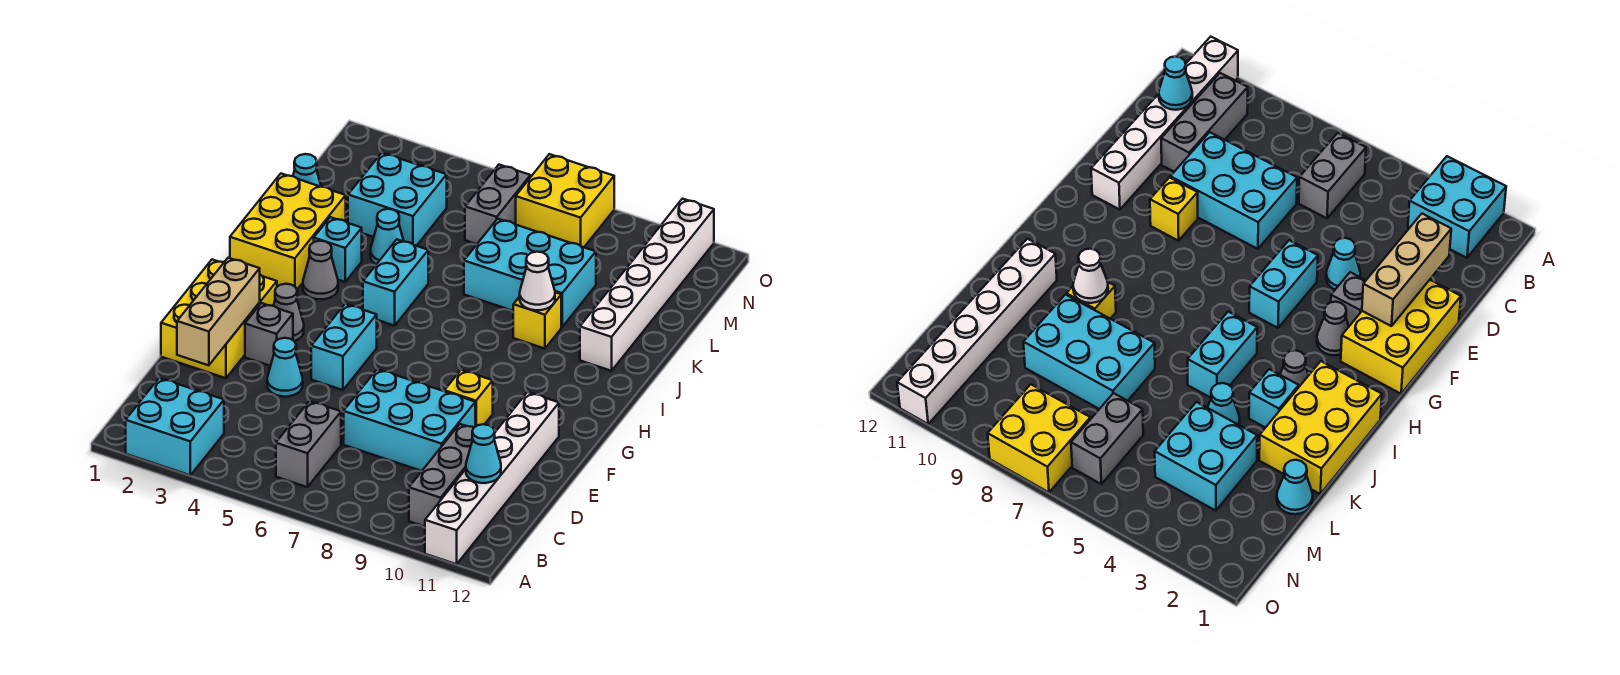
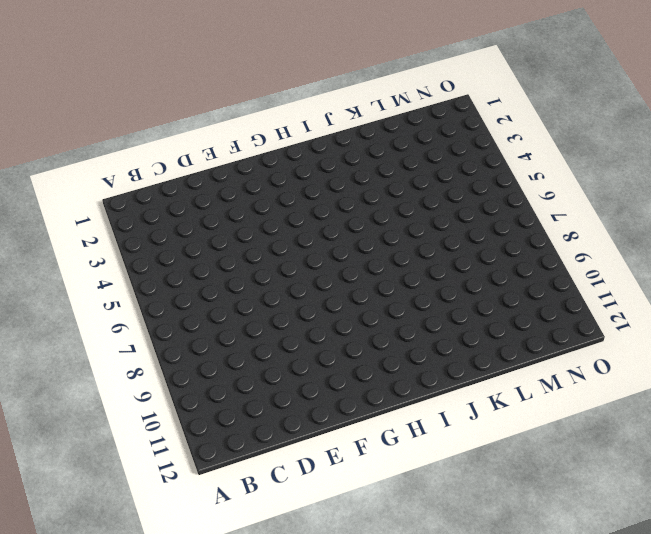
none -> cyan brick A2:B3 level 1
none -> white brick A11:F11 level 1
none -> grey brick B6:C6 level 1

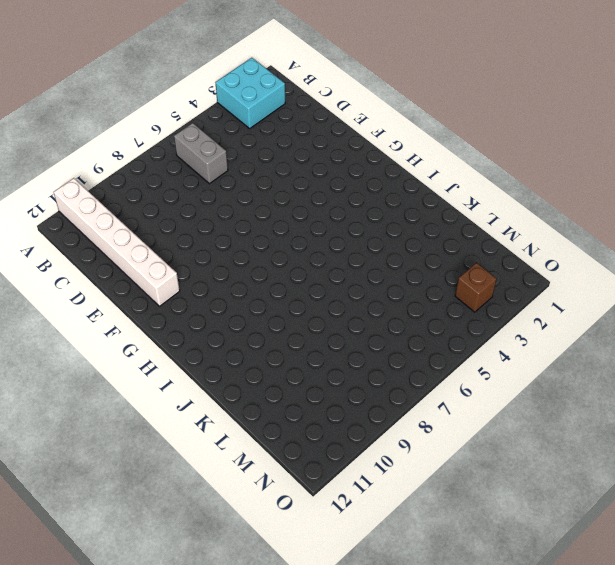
brown brick N3 level 1 -> none
none -> grey brick B10:D10 level 1
none -> cyan brick D7:E9 level 1
none -> yellow brick E1:G2 level 1

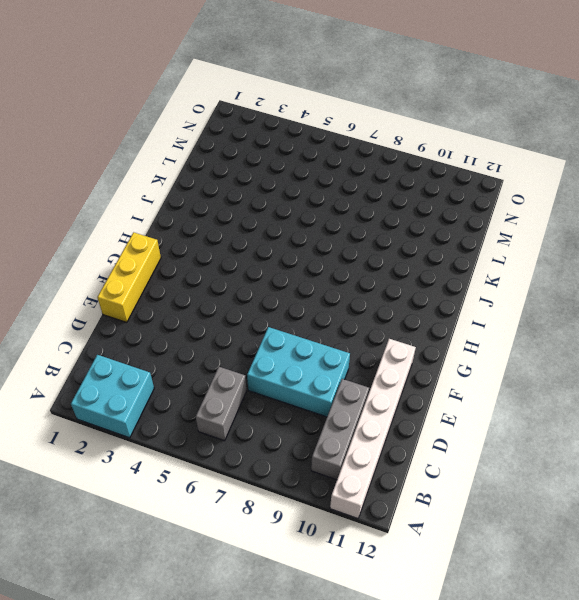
yellow brick E1:G1 level 1 -> yellow brick E1:G2 level 1
none -> cyan cone E4 level 1
none -> grey brick F3 level 1
none -> cyan brick F5:G5 level 1

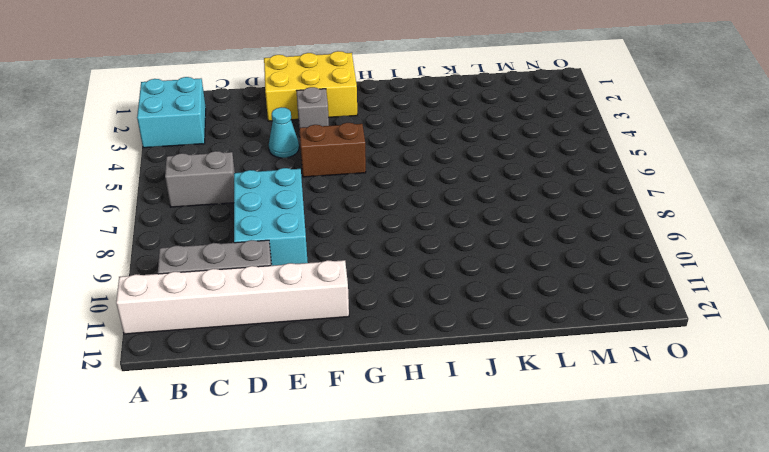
brown brick F5:G5 level 1 -> cyan brick F5:G5 level 1
none -> yellow brick F9 level 1
none -> grey cone G3 level 1
none -> yellow brick I1:K2 level 1

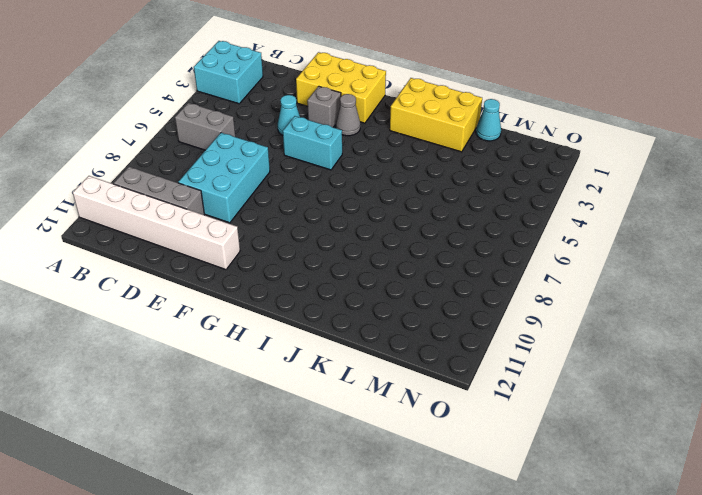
none -> yellow brick F9 level 1
none -> grey cone I3 level 1
none -> cyan brick I5:J5 level 1

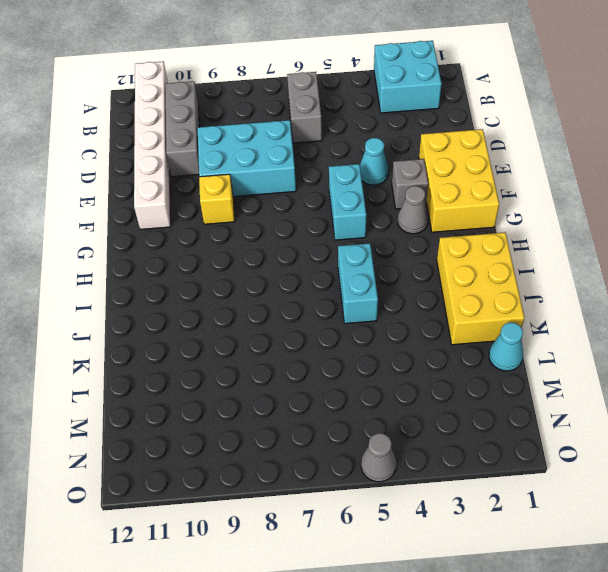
grey cone O5 level 1 -> grey cone I3 level 1
none -> cyan brick J3 level 1
none -> yellow brick J9 level 1
none -> white brick J11:O11 level 1

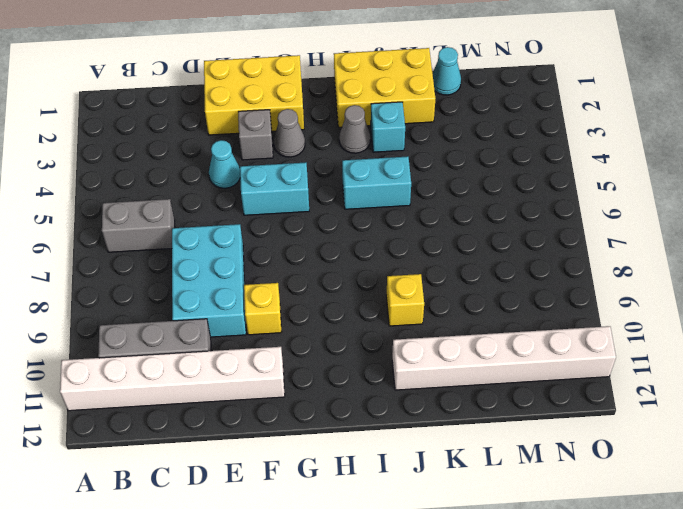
none -> cyan brick A2:B3 level 1
none -> cyan cone K4 level 1
none -> cyan brick K7:L9 level 1

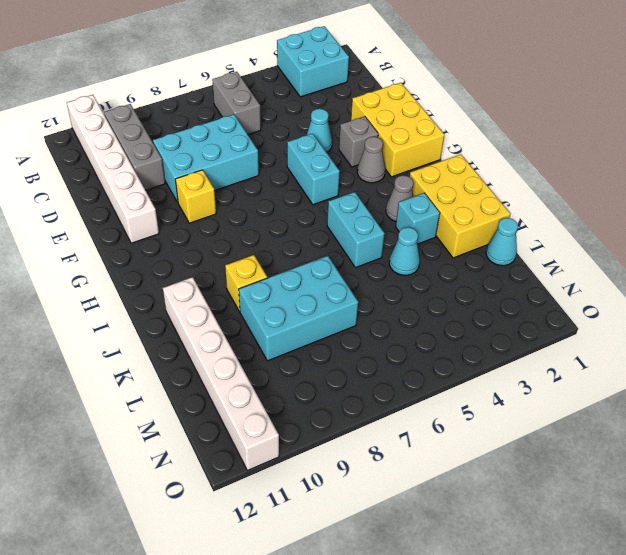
none -> cyan brick L3:M4 level 1
none -> grey brick M6:N6 level 1
none -> yellow brick N7:O8 level 1

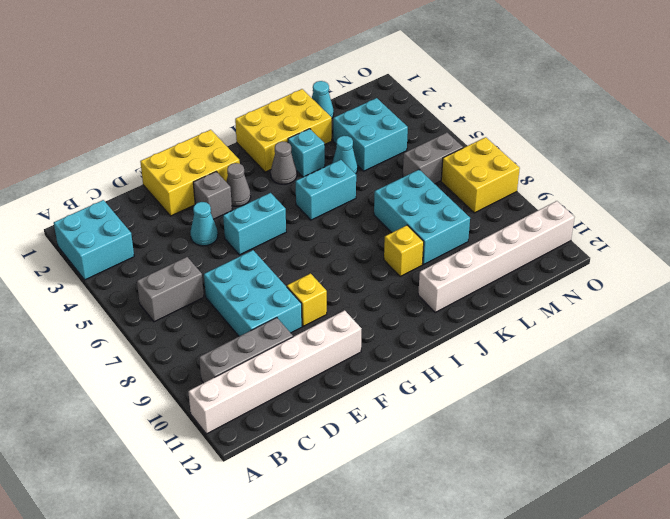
none -> cyan cone C11 level 2
none -> tan brick D2:F2 level 2
none -> white cone J9 level 2

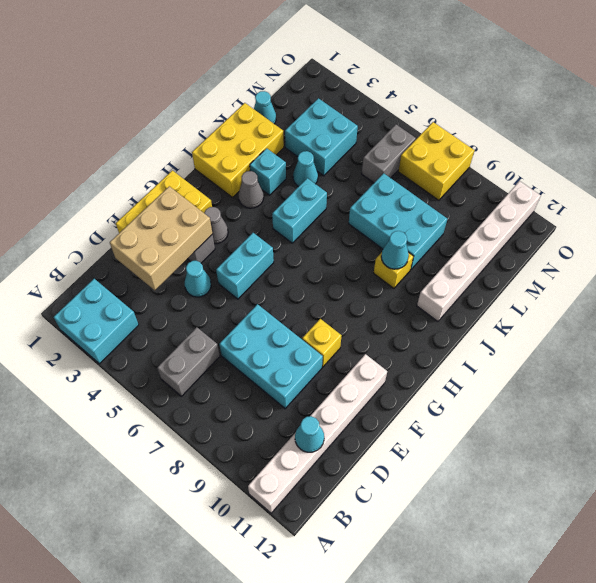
tan brick D2:F3 level 2 -> tan brick D2:F2 level 2
cyan cone J9 level 2 -> white cone J9 level 2
none -> grey brick B10:D10 level 1

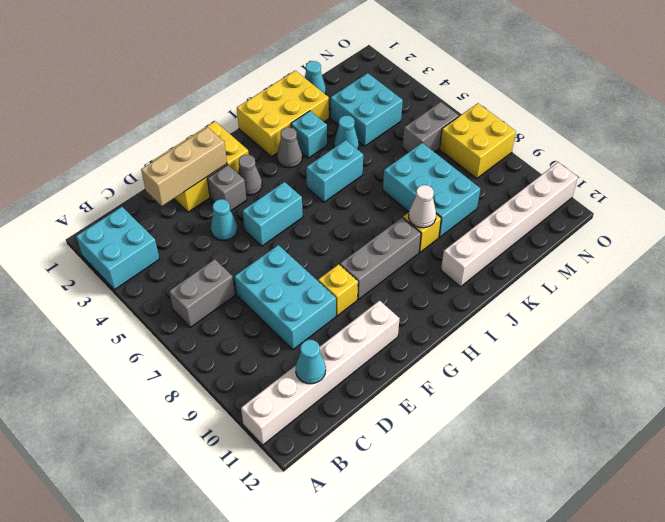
grey brick G9:I9 level 1 -> grey brick B10:D10 level 1

